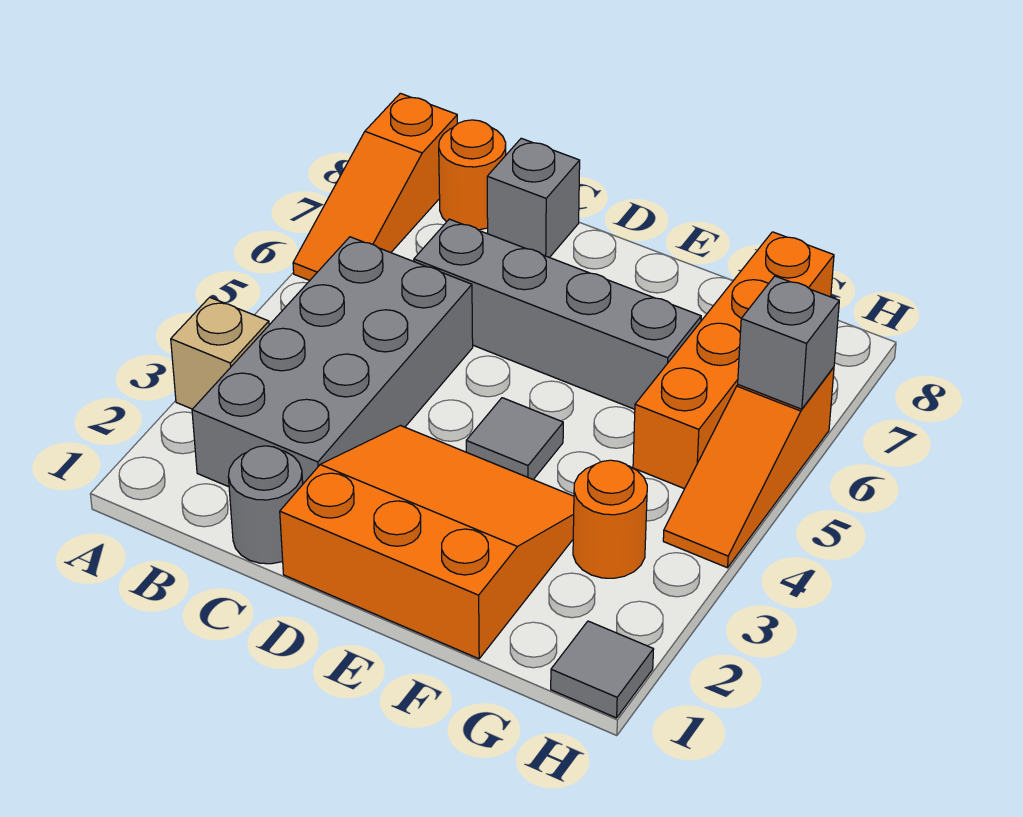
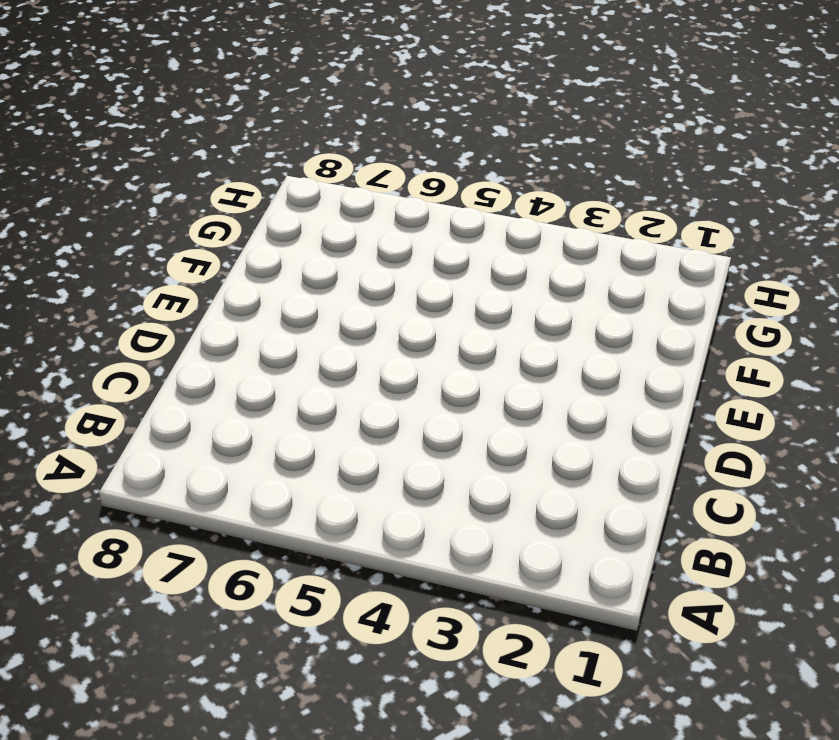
none -> tan brick A3 level 1
none -> orange slope A6:A8 level 1 top 8
none -> grey brick B2:C5 level 1

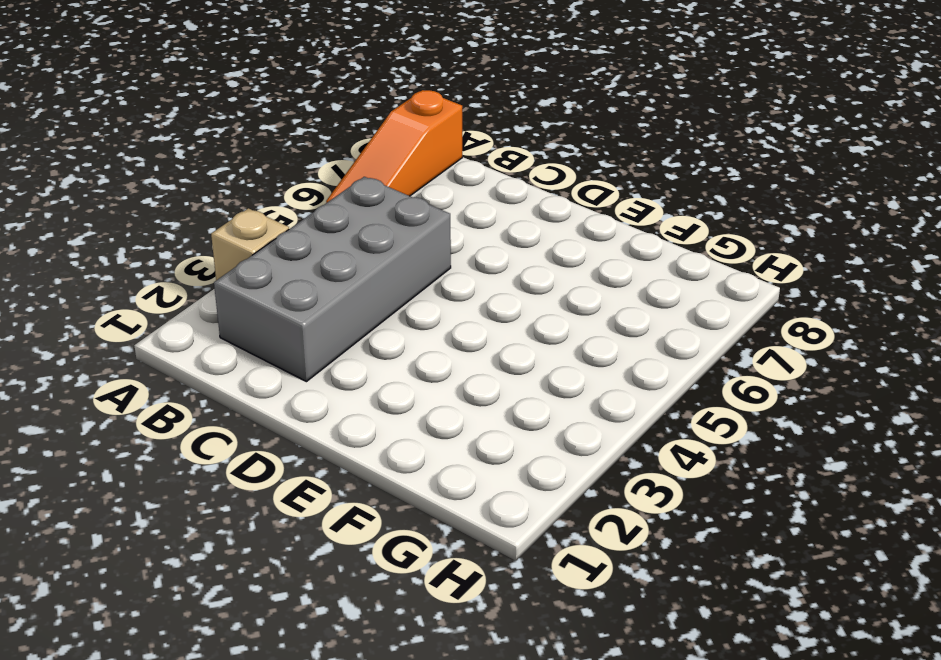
none -> orange round brick B8 level 1
none -> grey round brick C1 level 1
none -> grey brick C6:F6 level 1

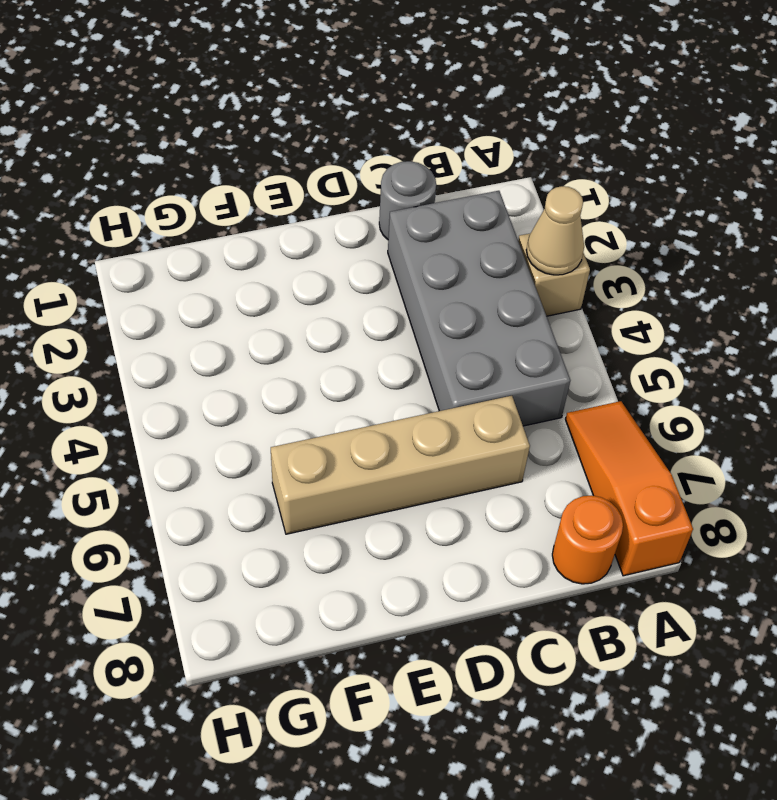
tan cone A3 level 2 -> none
tan brick C6:F6 level 1 -> grey brick C6:F6 level 1
none -> grey brick C8 level 1
none -> orange slope D1:F3 level 1 top 1
none -> grey tile E4 level 1

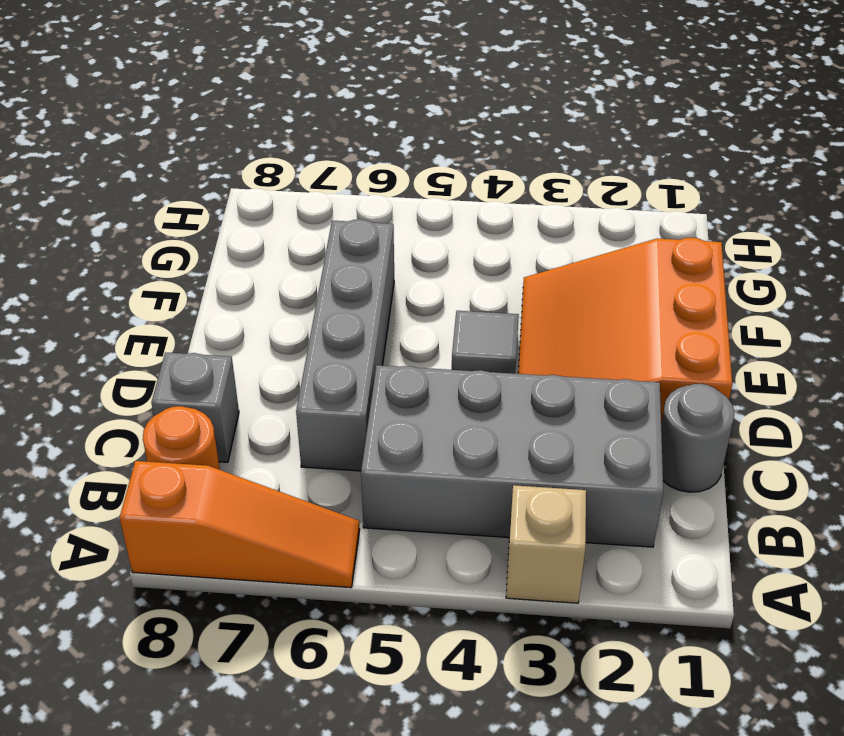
none -> orange round brick G3 level 1
none -> orange brick G5:G8 level 1
none -> grey tile H1 level 1

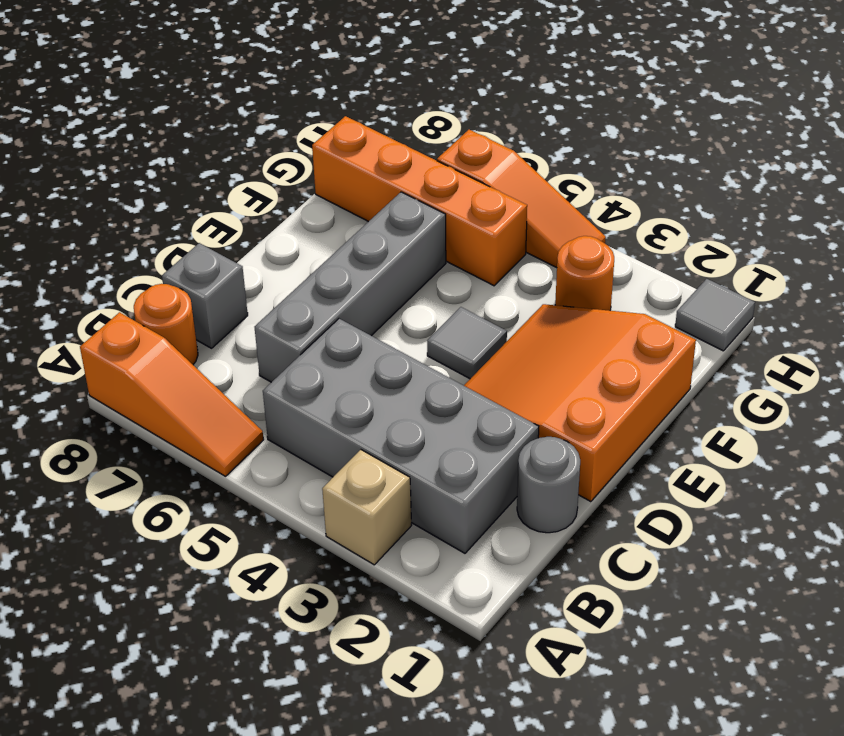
none -> grey brick H6 level 2

